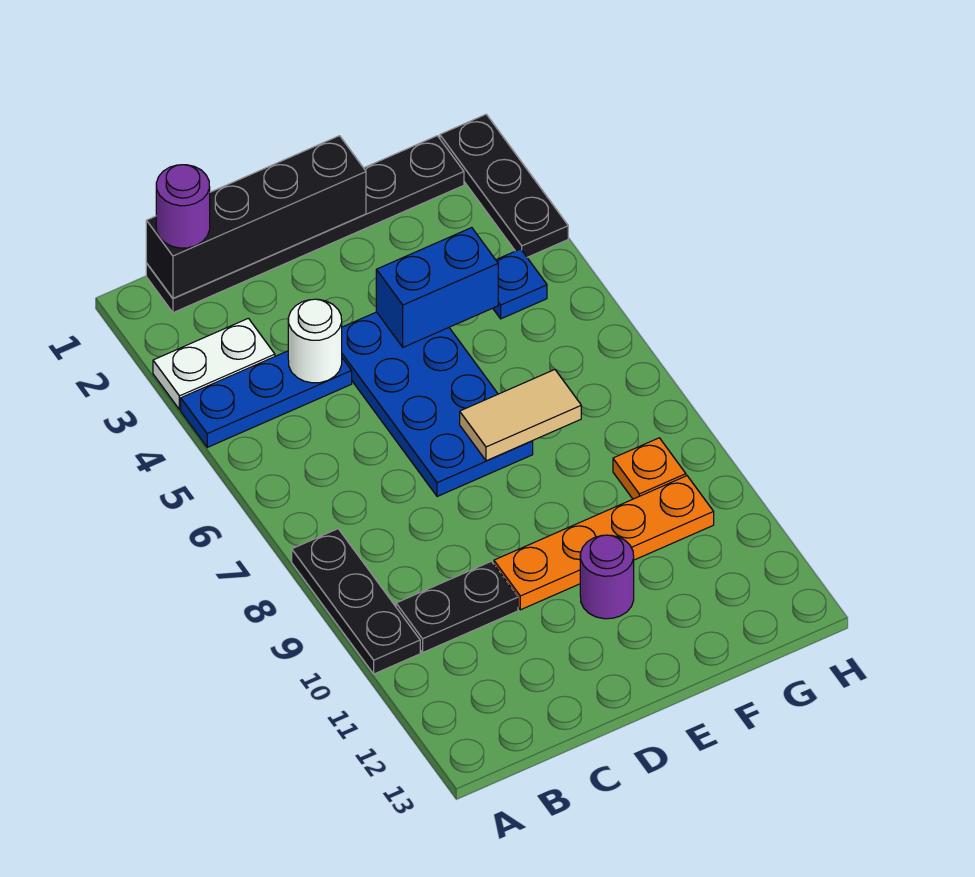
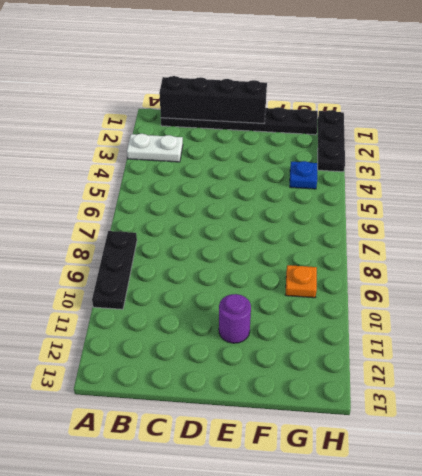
none -> blue plate A4:C4 level 1
none -> black plate B10:C10 level 1
none -> blue plate D4:E7 level 1

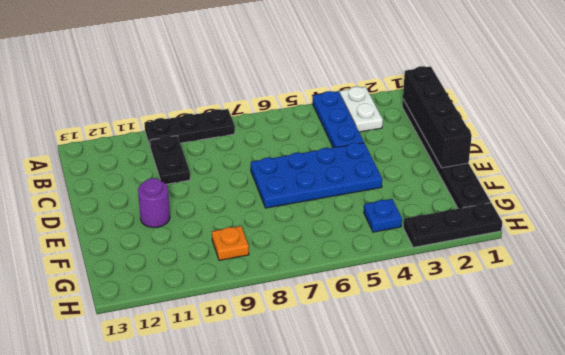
none -> orange plate D10:G10 level 1
none -> white round brick C4 level 2
none -> blue brick E4:F4 level 2

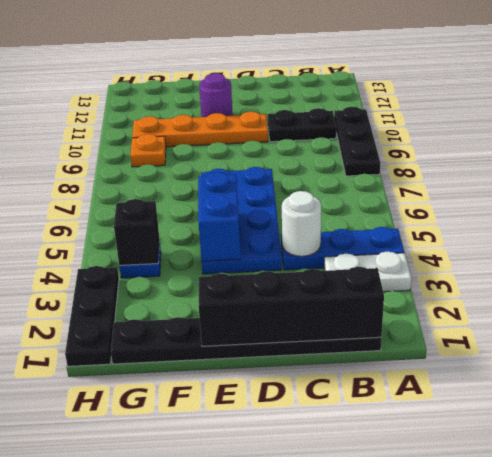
blue brick E4:E5 level 2 -> blue brick E4:F4 level 2
black brick G4 level 2 -> none
none -> tan tile E7:F7 level 2
none -> purple round brick B1 level 3

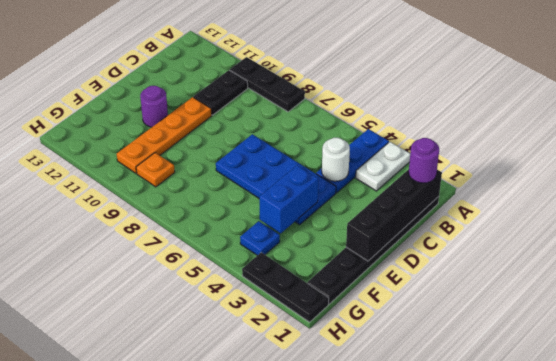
none -> tan tile E7:F7 level 2

